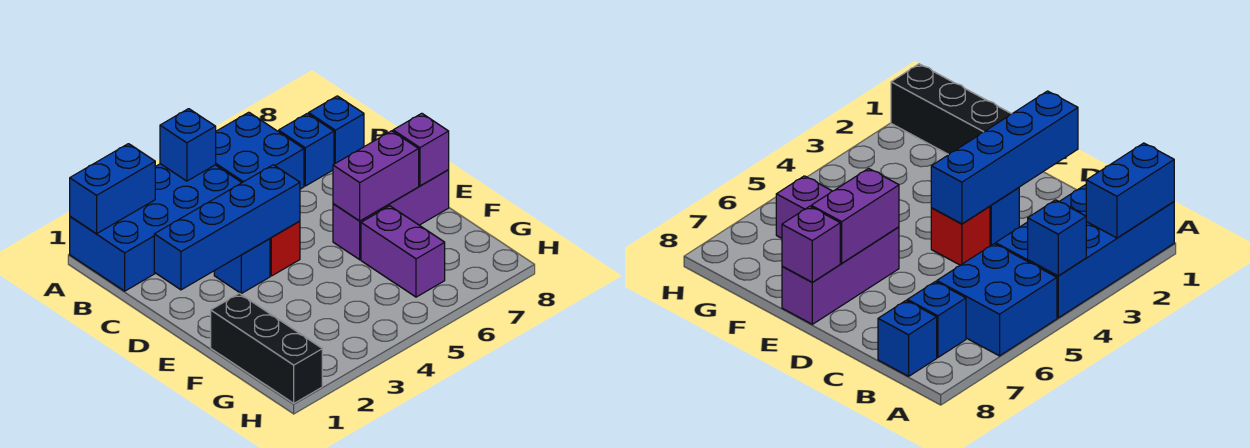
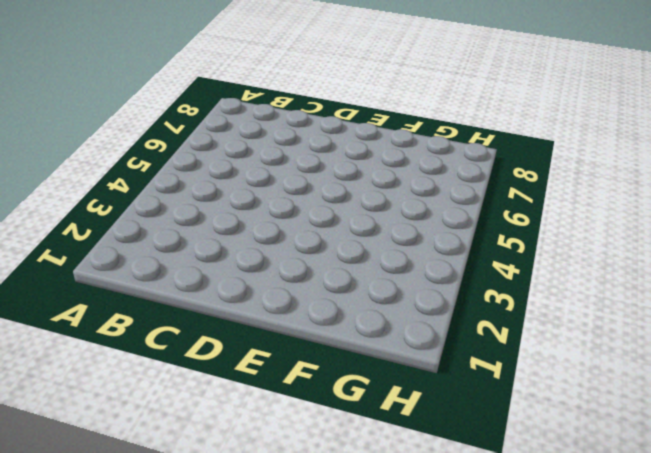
none -> blue brick A1:B4 level 1
none -> blue brick A5:B6 level 1
none -> blue brick B7 level 1

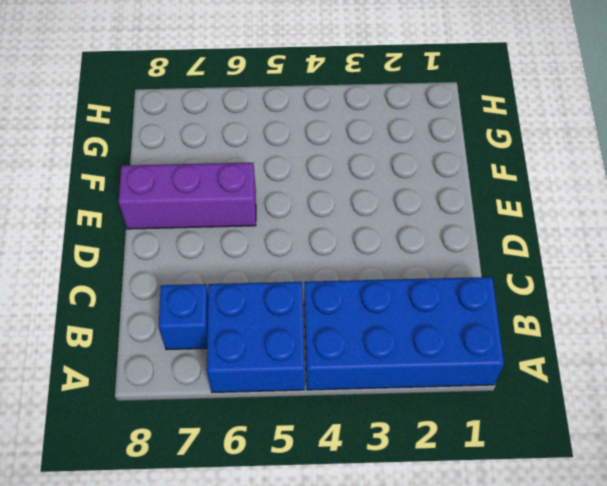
none -> blue brick B8 level 1
none -> blue brick D3 level 1
none -> red brick D4 level 1

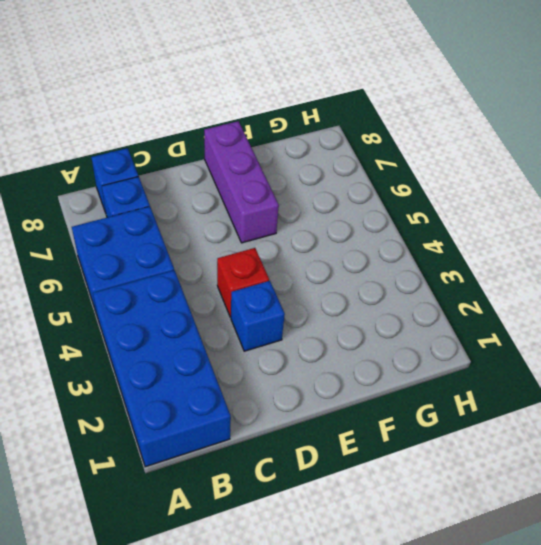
none -> black brick F1:H1 level 1
none -> purple brick F6:G6 level 1
none -> blue brick A1:A2 level 2

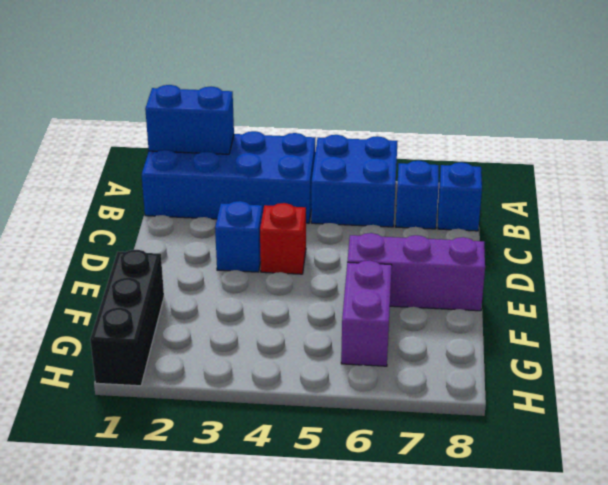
none -> blue brick A4 level 2
none -> blue brick D1:D4 level 2
none -> purple brick E6:E7 level 2

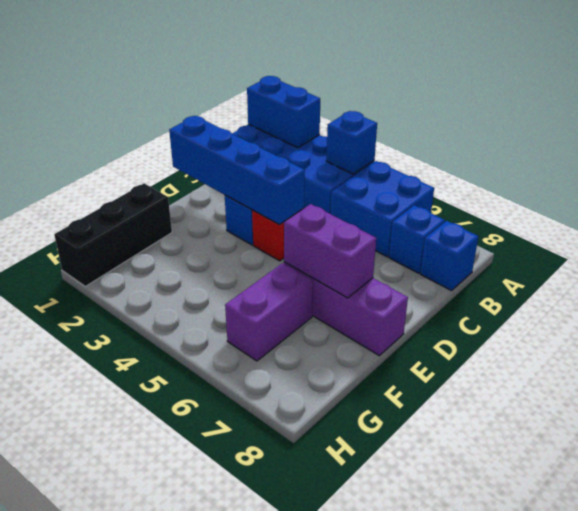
none -> purple brick E8 level 2

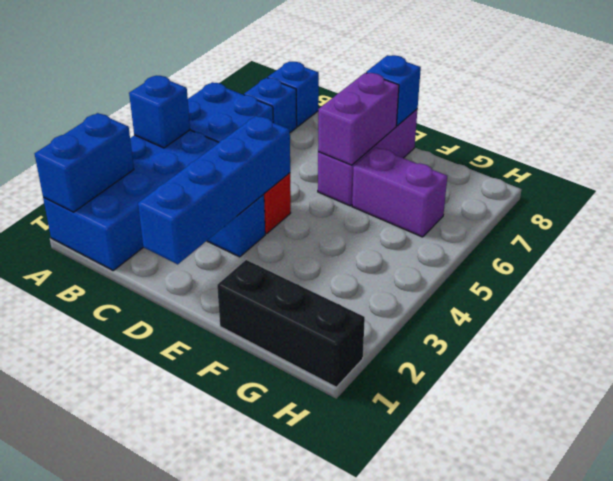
blue brick E8 level 2 -> purple brick E8 level 2

